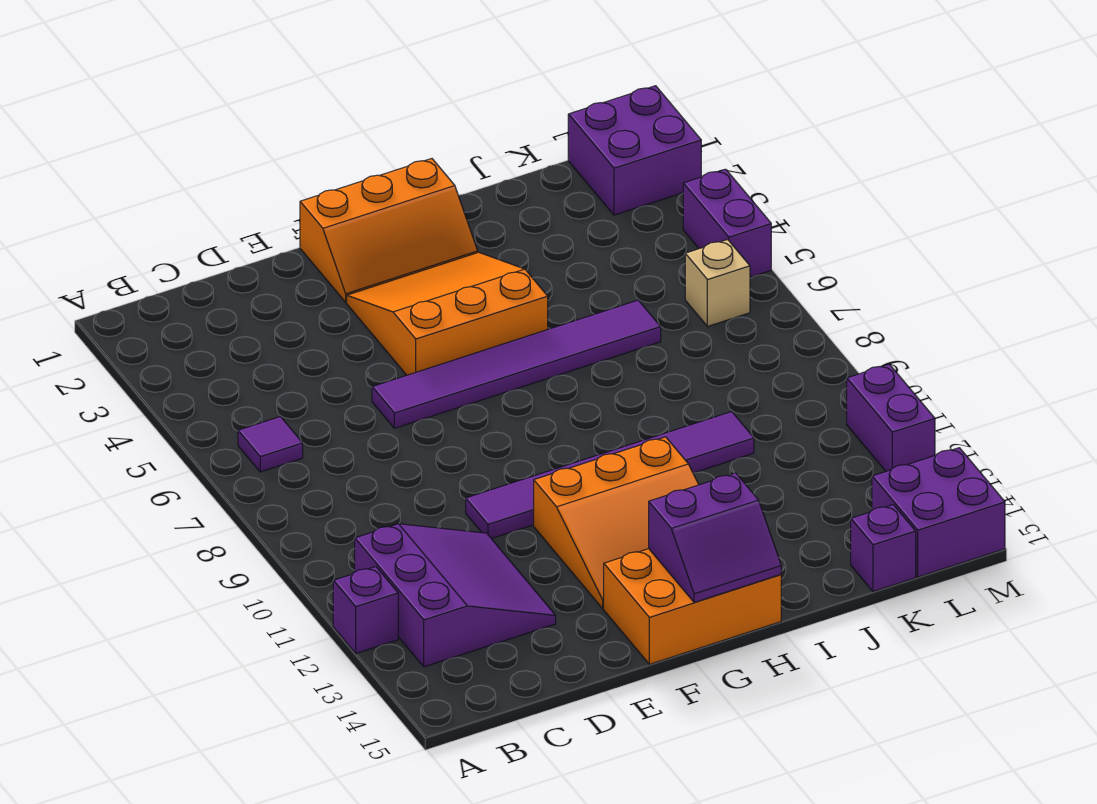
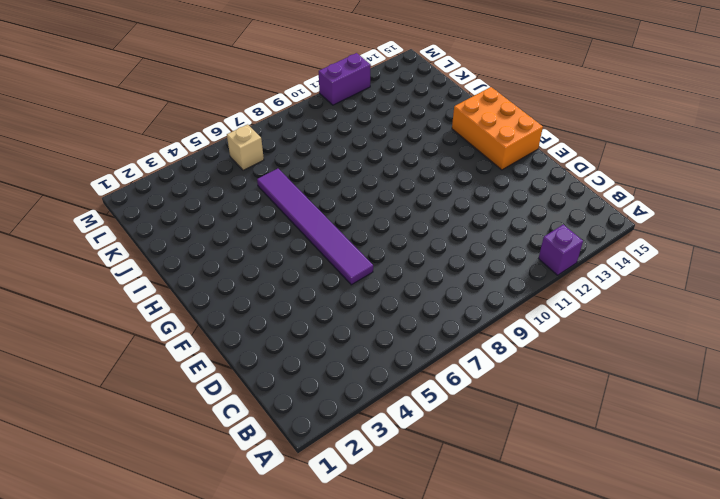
none -> purple tile B6 level 1
none -> purple slope B11:D13 level 1 top B
none -> purple tile E10:J10 level 1

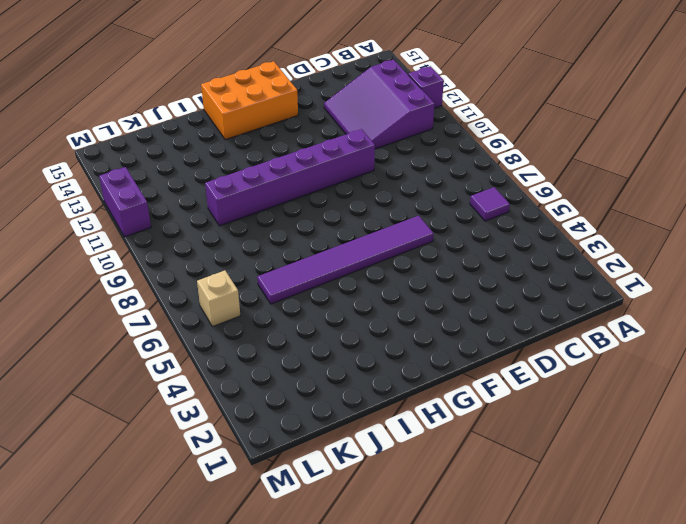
purple brick E10:J10 level 1 -> purple tile E10:J10 level 1
none -> orange slope F1:H2 level 1 top 1
none -> orange slope F3:H5 level 1 top 5
none -> orange slope F11:H13 level 1 top 11

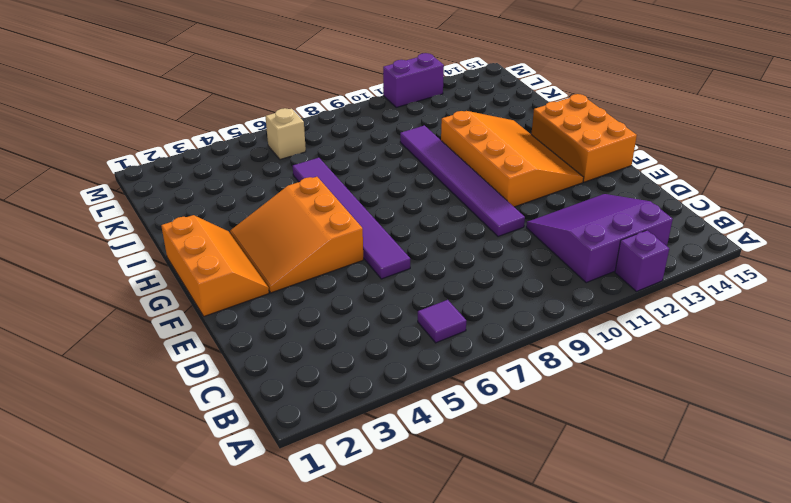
orange slope F11:I13 level 1 top 11 -> orange slope F11:H13 level 1 top 11
none -> purple brick K15 level 1
none -> purple brick L1:M2 level 1
none -> purple brick L14:M15 level 1

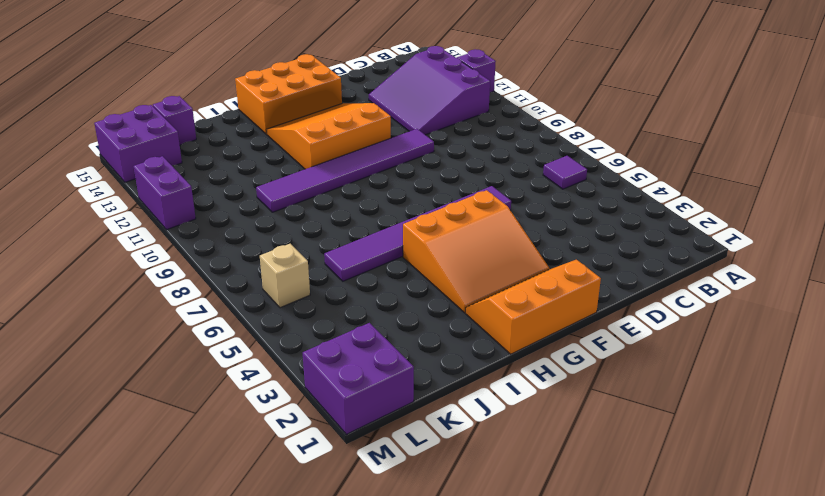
none -> purple brick M4:M5 level 1
none -> purple slope G14:H15 level 2 top 14

